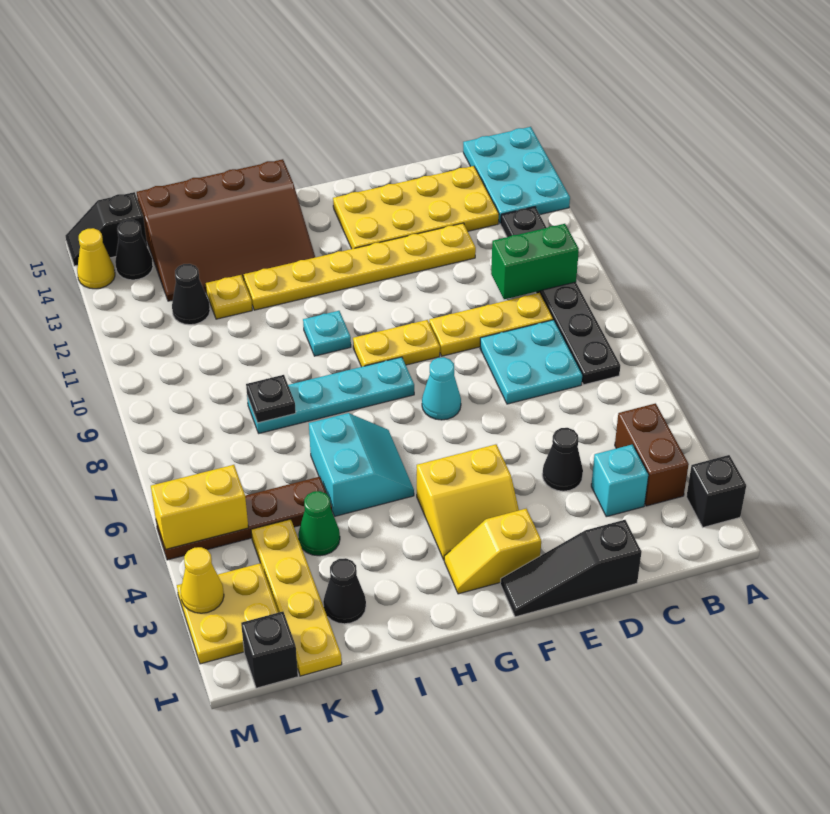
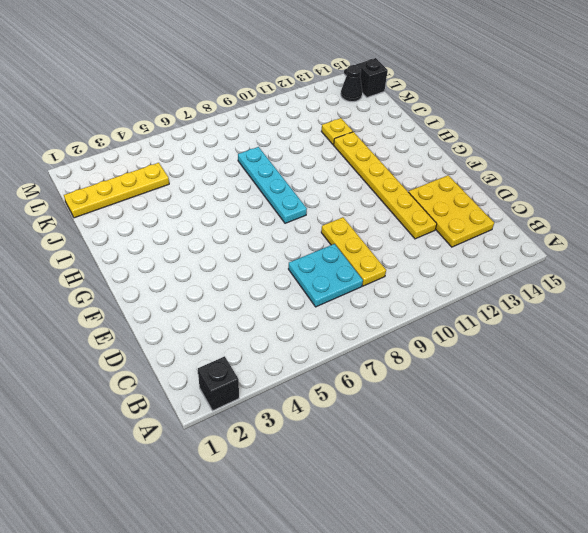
yellow plate C13:E14 level 1 -> yellow plate C13:F14 level 1
none -> cyan plate A13:B15 level 1
none -> brown brick B3:B4 level 1
none -> black plate B7:B12 level 1
none -> cyan brick C3 level 1

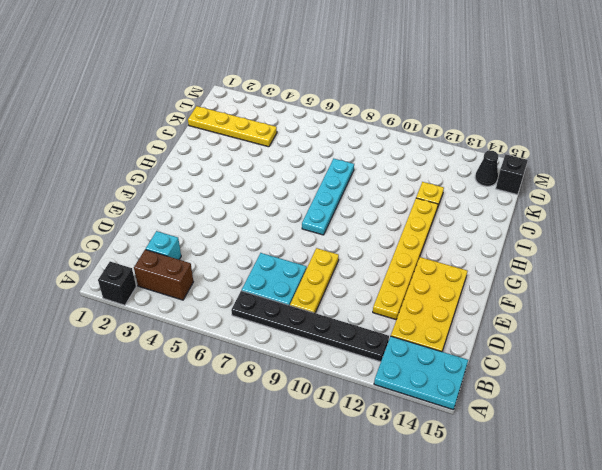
none -> black slope D1:F1 level 1 top D
none -> black cone D4 level 1
none -> yellow slope F2:G2 level 1 top F
none -> yellow slope F3:G4 level 1 top 4

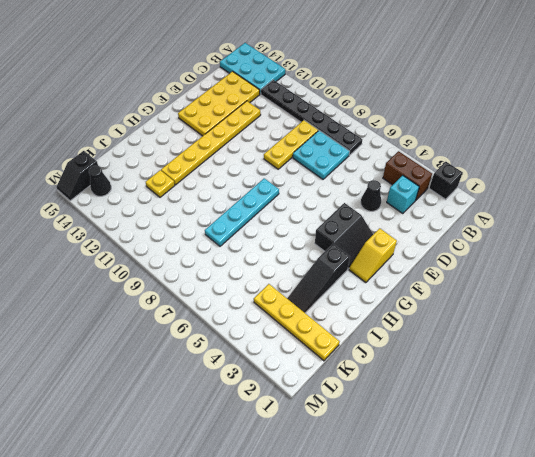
black slope F3:G4 level 1 top 4 -> yellow slope F3:G4 level 1 top 4
black slope H3:J3 level 1 top H -> black slope D1:F1 level 1 top D
none -> cyan cone F7 level 1
none -> yellow plate F9:G9 level 1
none -> cyan slope H5:I6 level 1 top I
none -> cyan plate H10 level 1

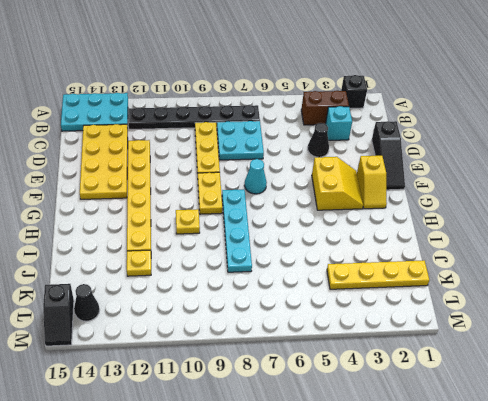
yellow plate H10 level 1 -> cyan plate H10 level 1
none -> cyan slope H5:I6 level 1 top I
none -> brown slope H13:K15 level 1 top 15
none -> black cone J2 level 1
none -> green cone J4 level 1

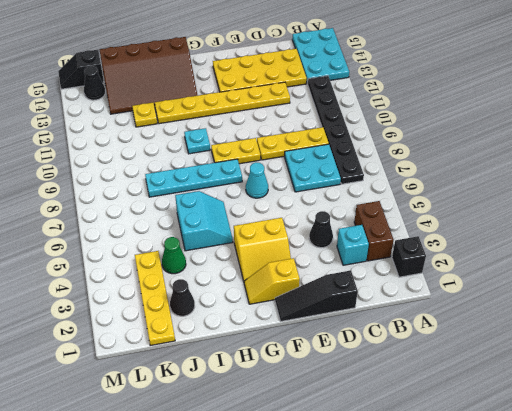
none -> brown plate J5:M5 level 1
none -> black cone K12 level 1
none -> black brick L1 level 1
none -> yellow plate L2:M3 level 1

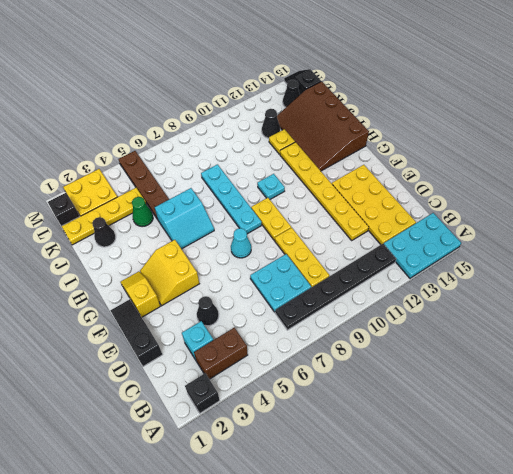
none -> yellow cone M14 level 1
none -> green brick B10:C10 level 2
none -> black plate J8 level 2
none -> yellow brick L5:M5 level 2

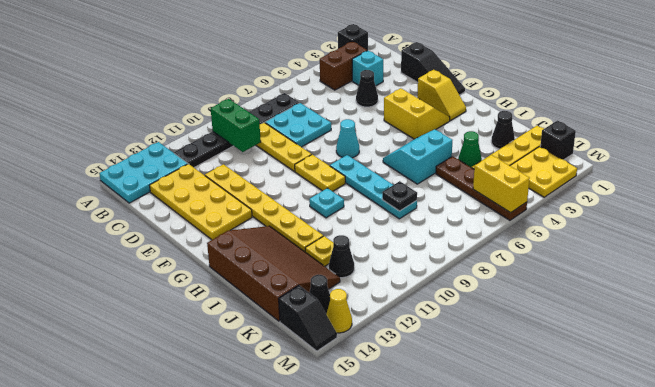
none -> yellow cone M3 level 2

